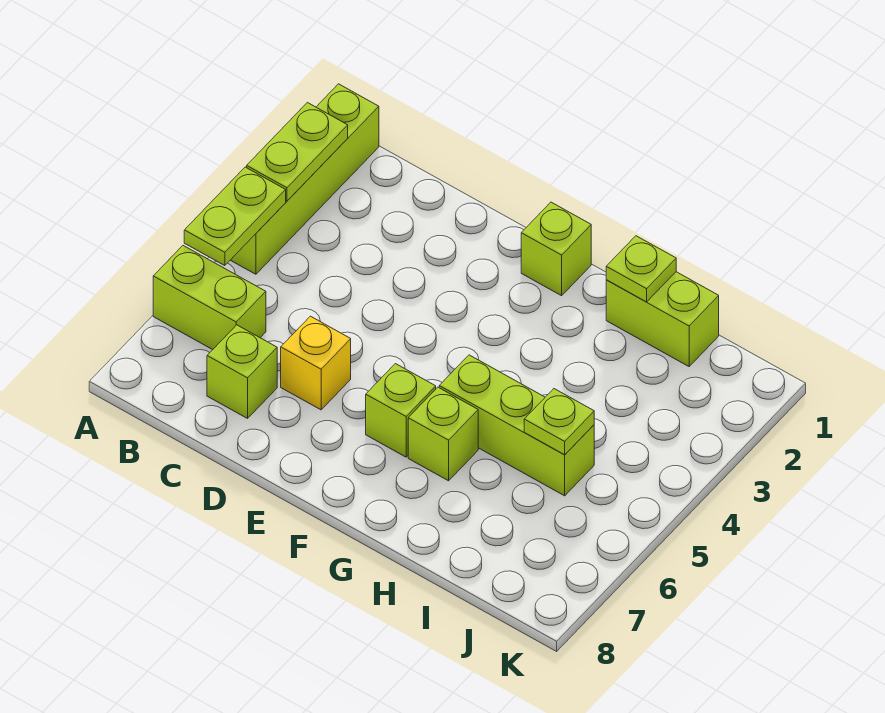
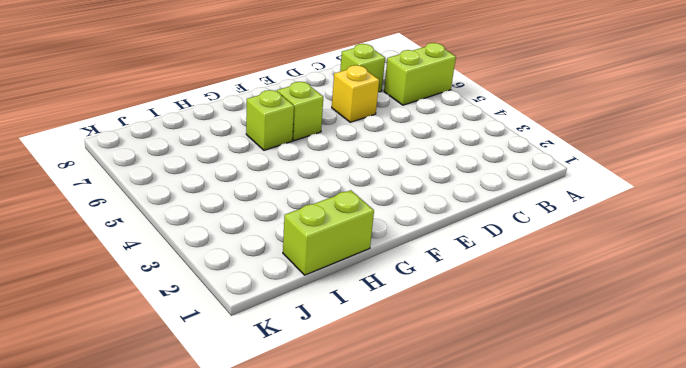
none -> lime brick A1:A4 level 1
none -> lime brick F1 level 1
none -> lime brick G5:I5 level 1

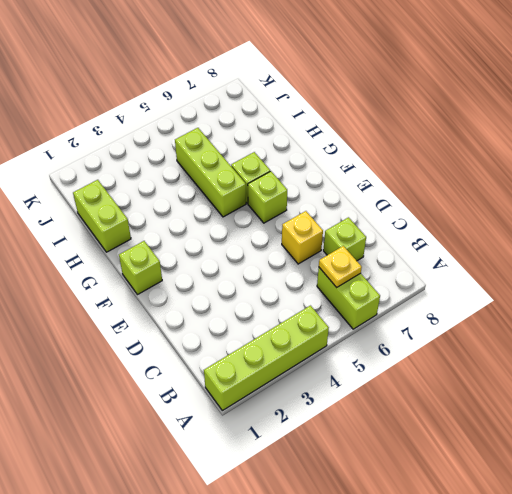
yellow plate B6 level 2 -> none
none -> lime plate A2:A3 level 2
none -> lime plate A4:A5 level 2
none -> lime plate H1 level 2

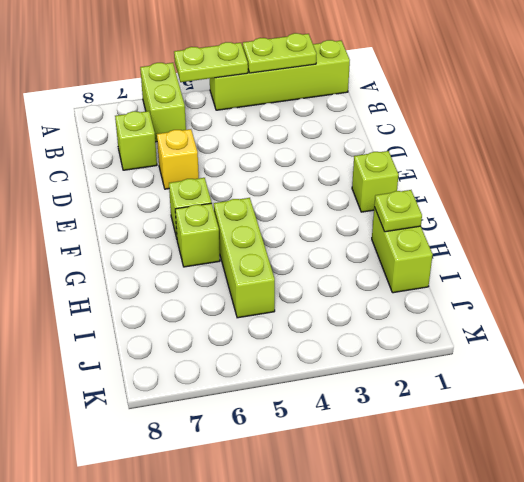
none -> lime plate I5 level 2

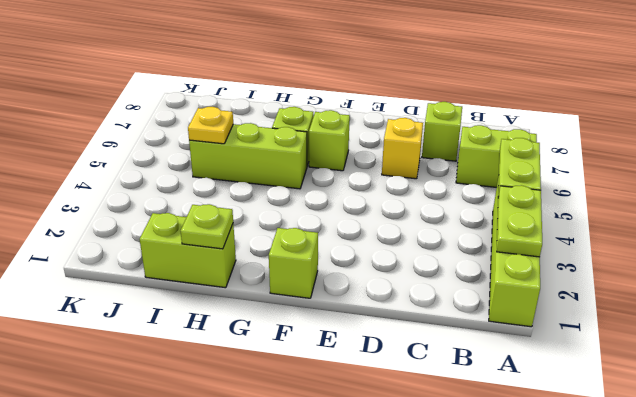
yellow plate I5 level 2 -> lime plate I5 level 2

